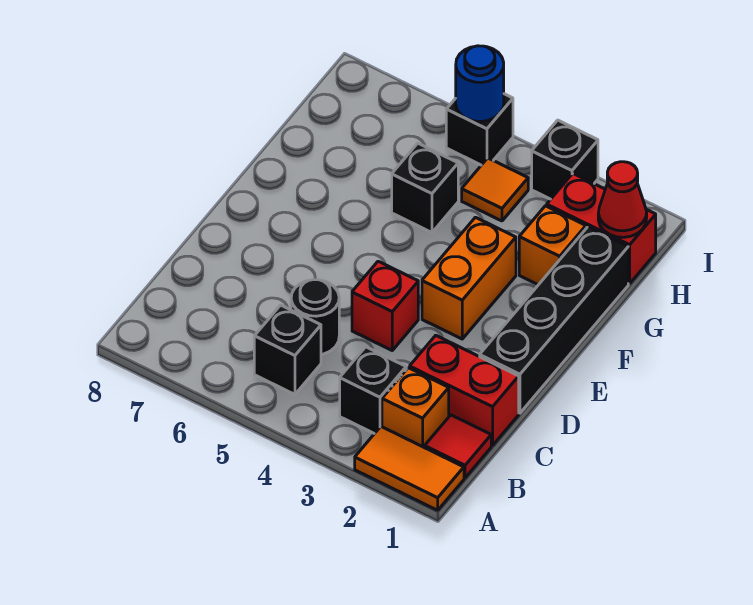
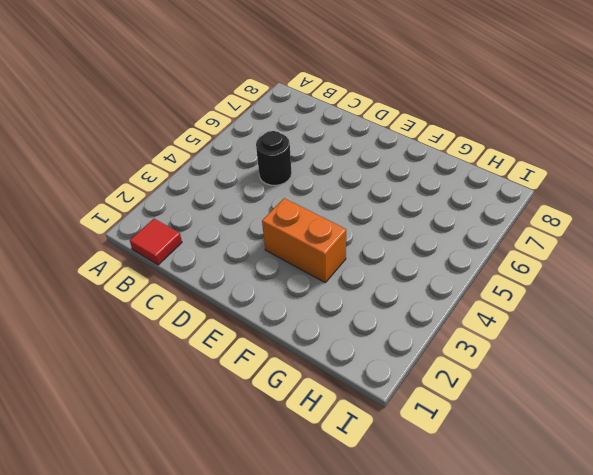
none -> orange tile A1:A2 level 1
none -> orange brick B2 level 1
none -> black brick B3 level 1

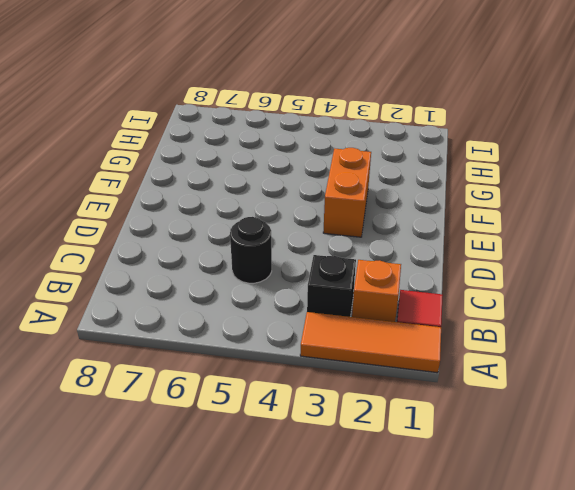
orange tile A1:A3 level 1 -> orange tile A1:A2 level 1
none -> black brick B5 level 1
none -> red brick C1:C2 level 1
none -> black brick D1:G1 level 1

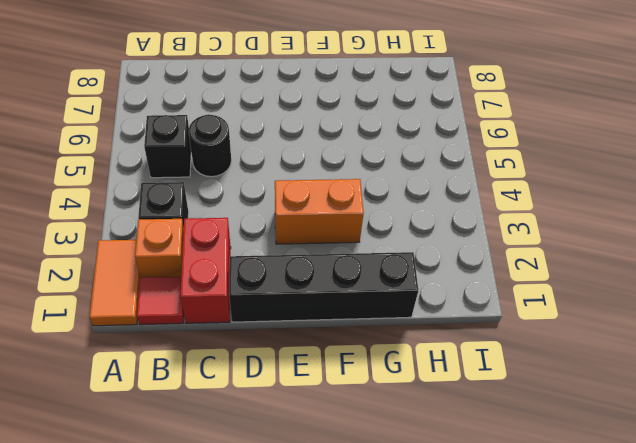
none -> red brick D4 level 1
none -> orange brick G2 level 1
none -> black brick G5 level 1

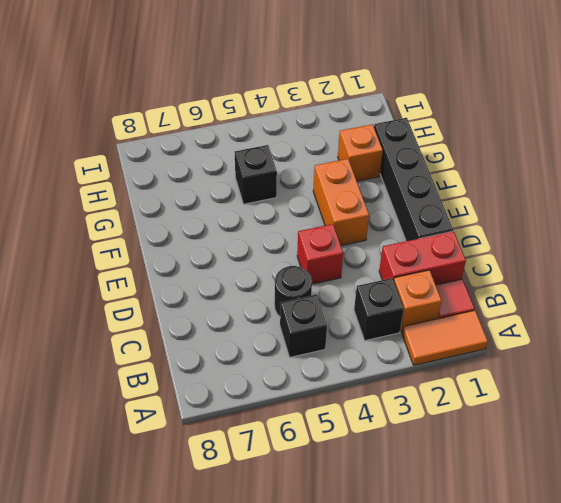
none -> red brick H1:H2 level 1
none -> orange tile H4 level 1
none -> black brick I3 level 1

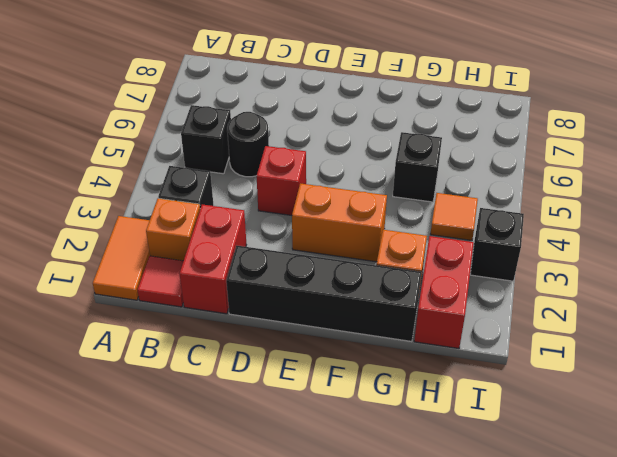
none -> black brick I5 level 1
none -> red cone H1 level 2
none -> blue round brick I5 level 2

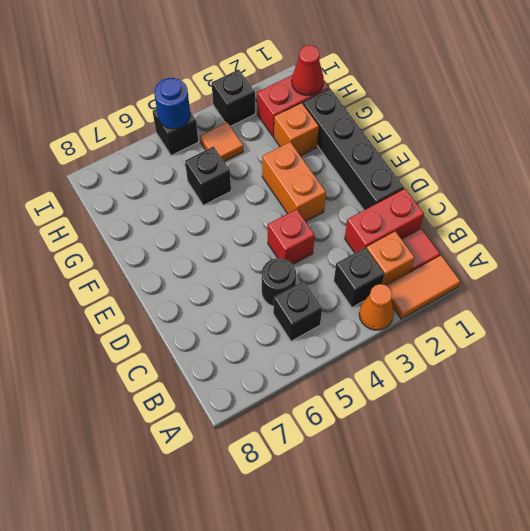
orange cone A3 level 1 -> none

